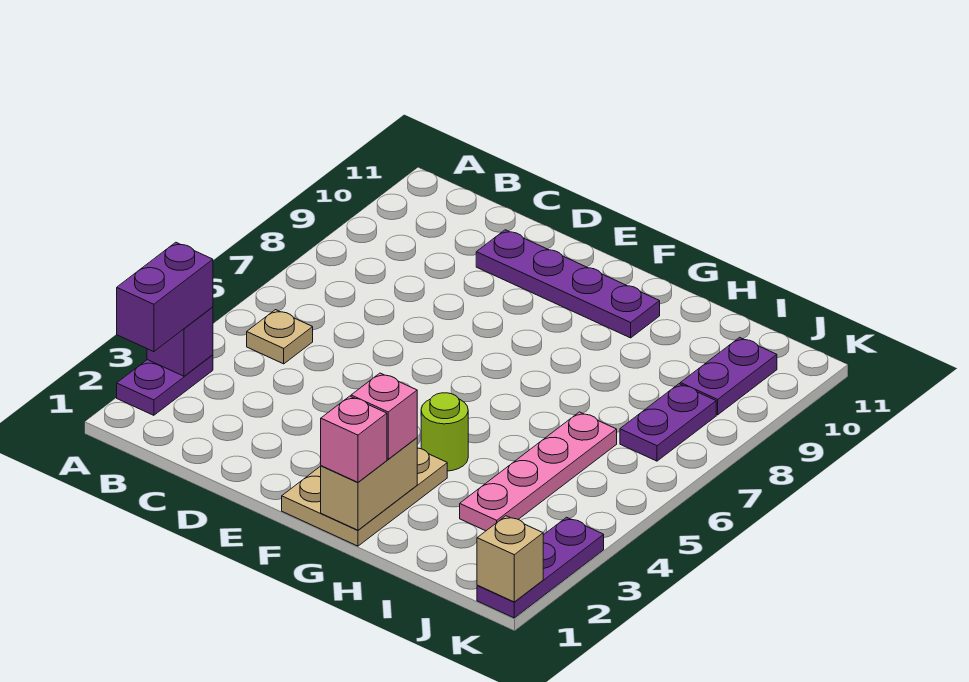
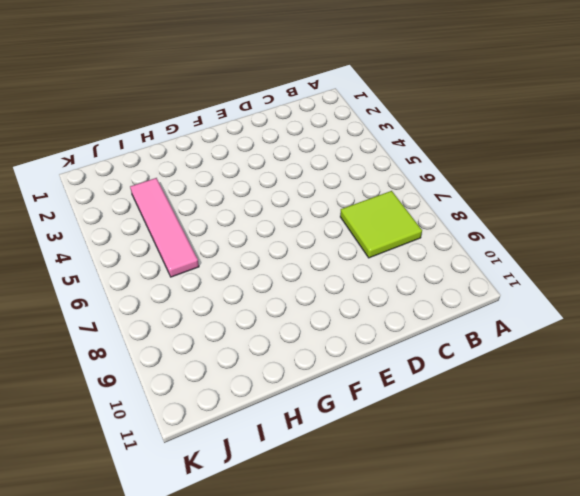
lime tile B7:C8 level 1 -> none
pink tile I3:I6 level 1 -> pink plate I3:I6 level 1
none -> purple plate A2:A3 level 1
none -> tan plate B5 level 1
none -> purple plate D10:G10 level 1

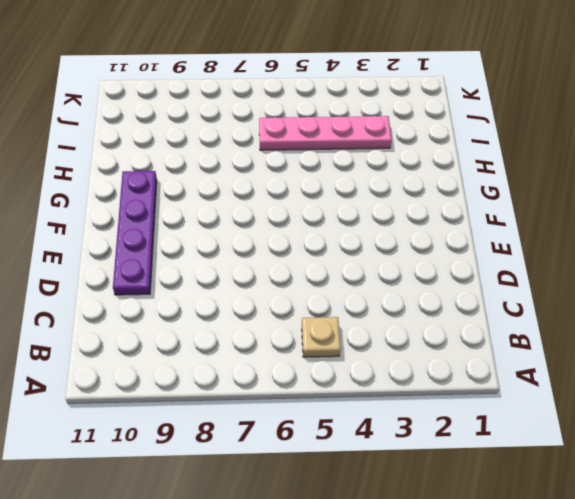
none -> purple plate A2:A3 level 1
none -> tan plate F1:G3 level 1
none -> lime round brick G4 level 1

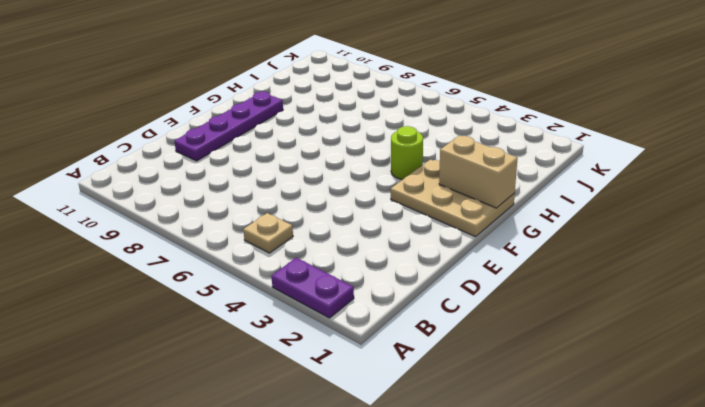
none -> pink plate I3:I6 level 1
none -> purple plate J7:J8 level 1
none -> purple plate J9:J10 level 1

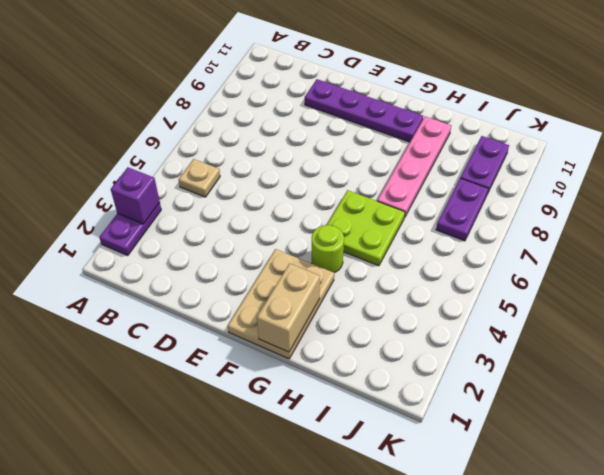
lime plate G5:H6 level 1 -> none
pink plate H7:H10 level 1 -> pink plate I3:I6 level 1
none -> purple plate K1:K3 level 1
none -> tan brick K1 level 2
none -> purple brick A2:A3 level 3

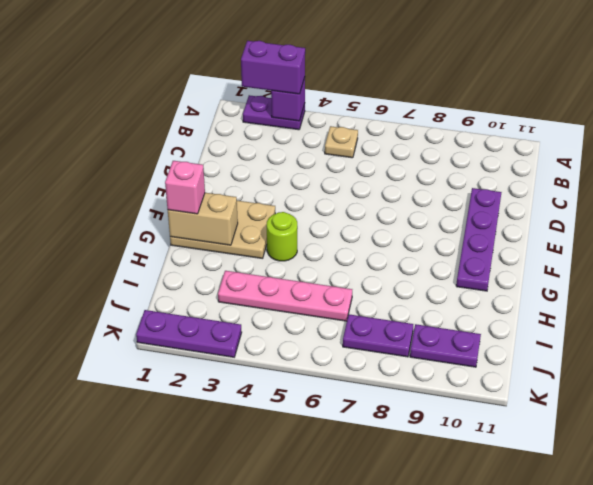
none -> tan brick K1 level 2
none -> pink brick G2 level 3

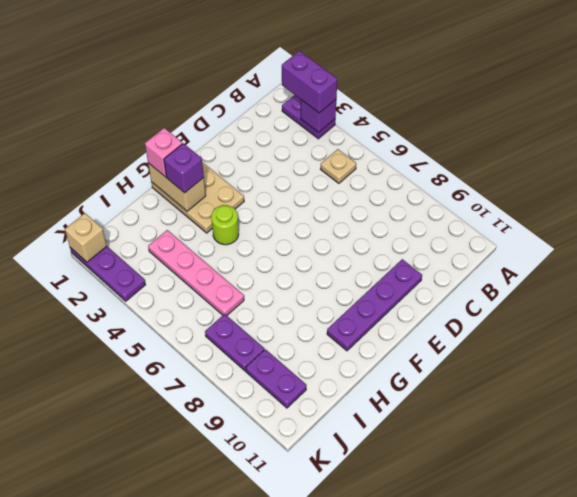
purple brick G2 level 3 -> pink brick G2 level 3

